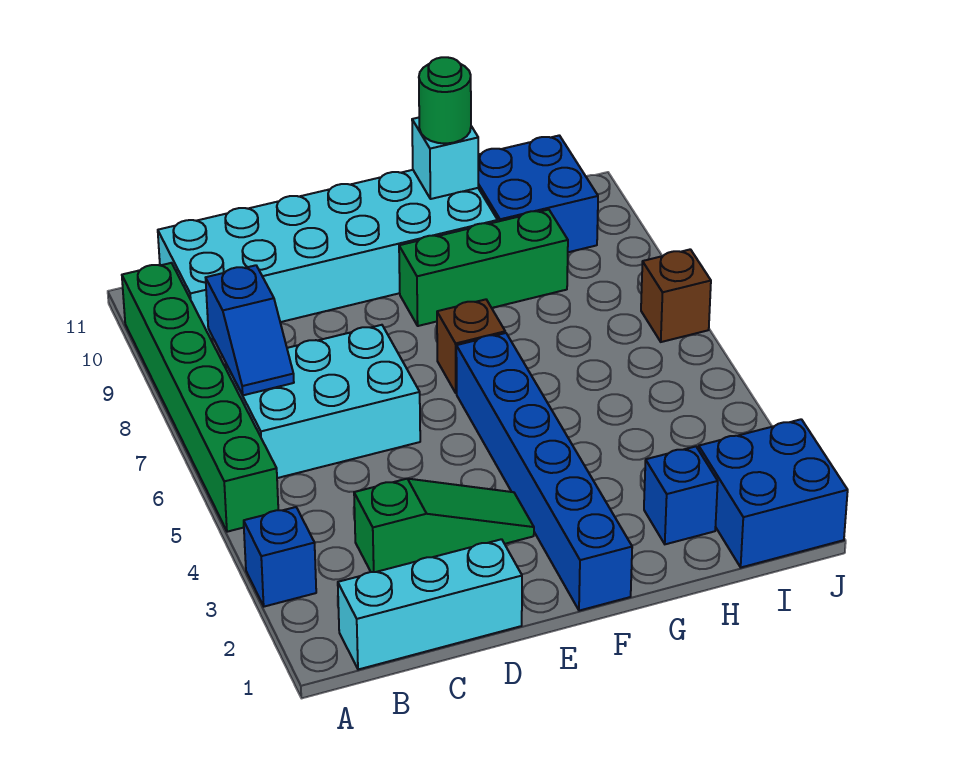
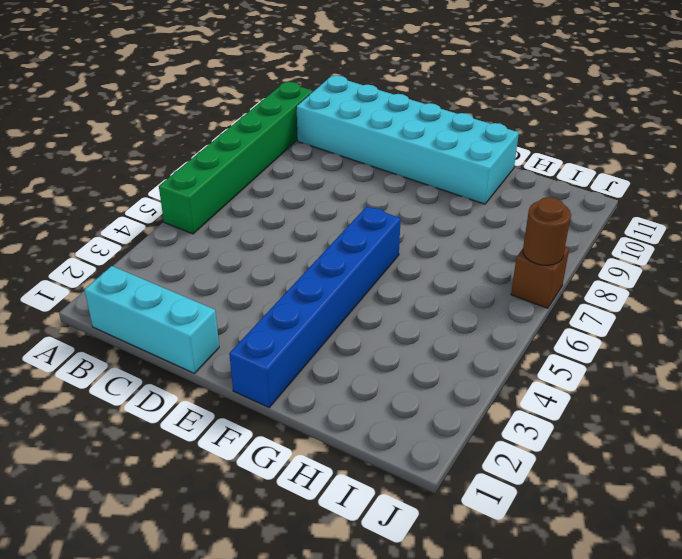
brown round brick J7 level 2 -> none
none -> blue brick A3 level 1
none -> cyan brick B6:D7 level 1
none -> green slope C3:E3 level 1 top C

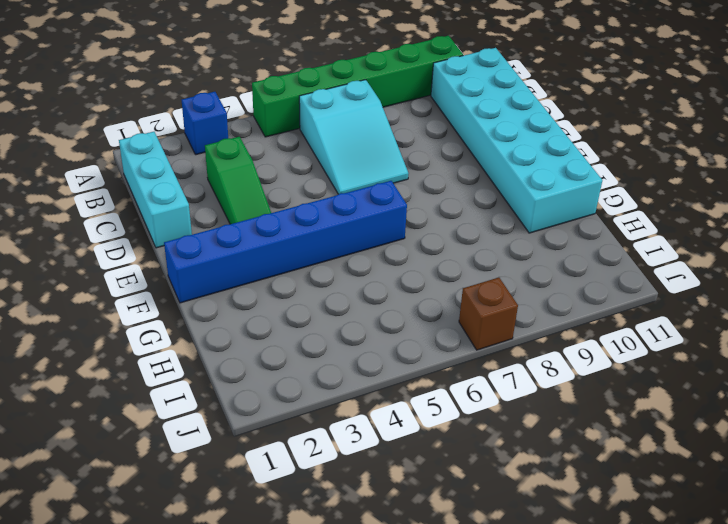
cyan slope B6:D7 level 1 top B -> cyan brick B6:D7 level 1
none -> brown brick F7 level 1
none -> green brick F9:H9 level 1
none -> blue brick H2 level 1

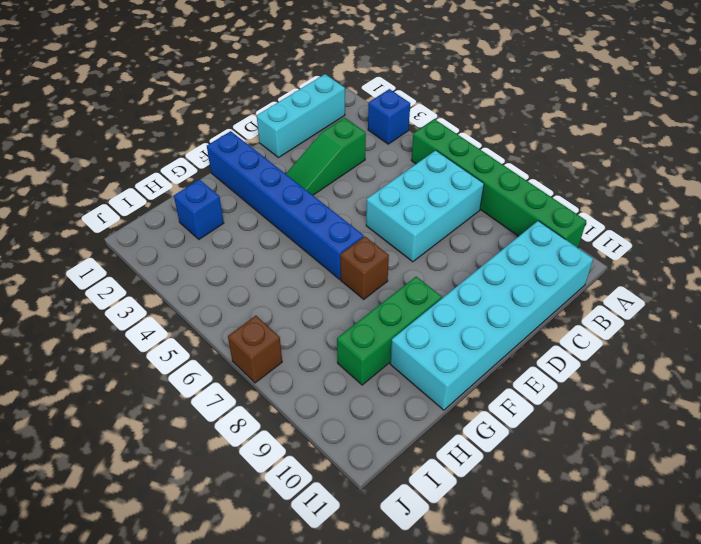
none -> blue brick H10:I11 level 1
none -> blue brick I1:J2 level 1
none -> blue slope B7:B8 level 2 top 8

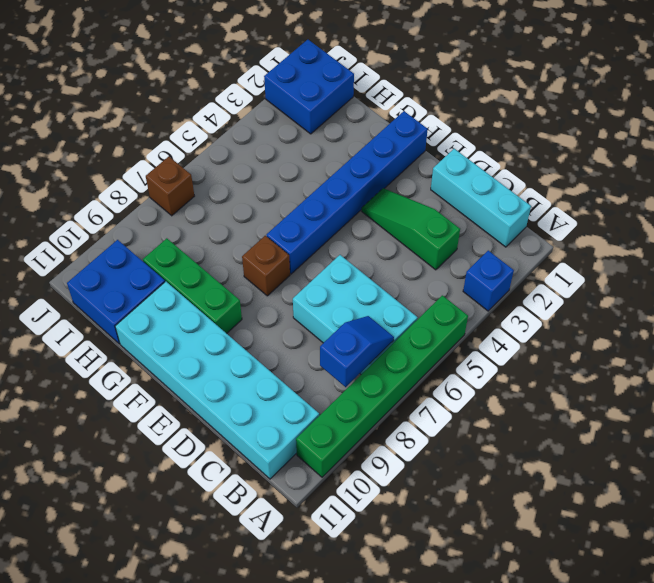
none -> blue brick H2 level 1
none -> cyan brick G11 level 2
none -> green round brick G11 level 3

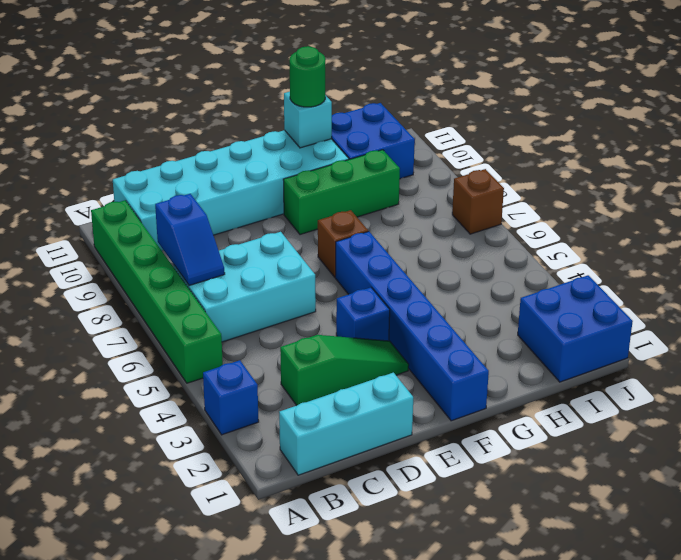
blue brick E4 level 1 -> blue brick H2 level 1

